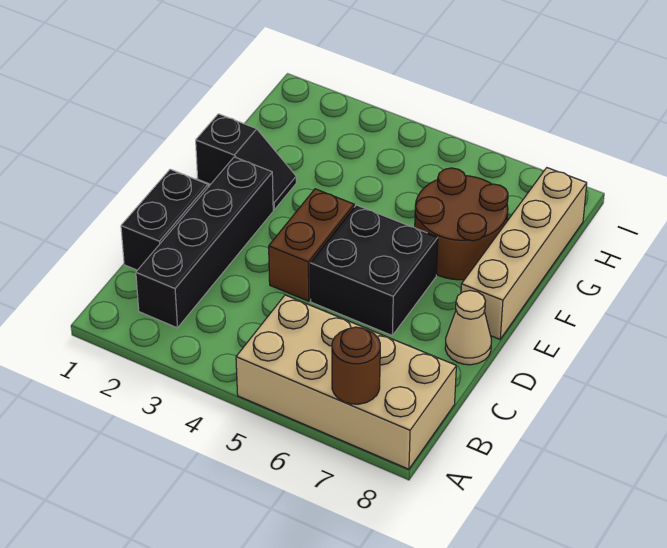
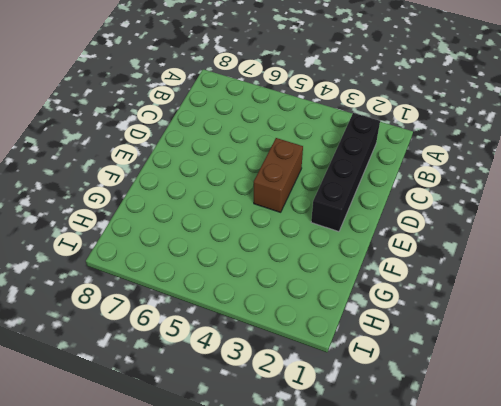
none -> tan brick A5:B8 level 1
none -> black brick C1:D1 level 1

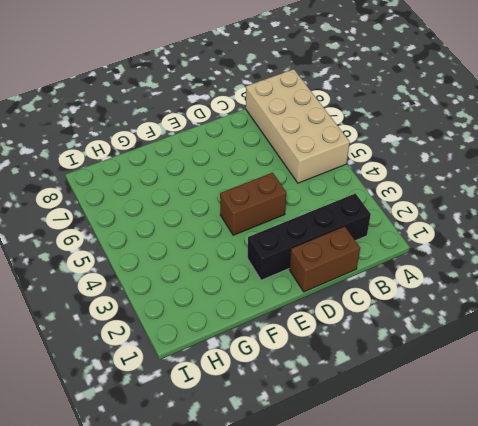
brown brick C1:D1 level 1 -> black brick C1:D1 level 1
none -> black brick D5:E6 level 1
none -> tan cone D8 level 1

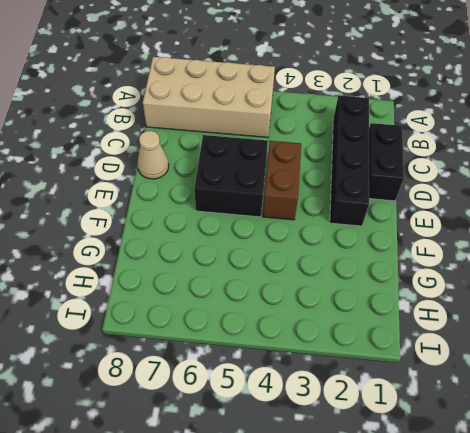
none -> tan brick E8:H8 level 1
none -> black slope F1:F2 level 1 top 1

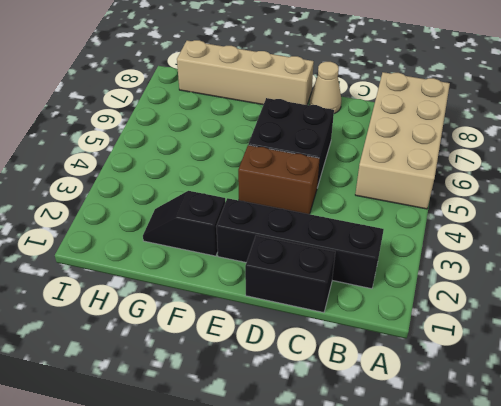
black slope F2:G2 level 1 top F -> black slope F1:F2 level 1 top 1
none -> brown round brick F6:G7 level 1
none -> brown round brick A7 level 2

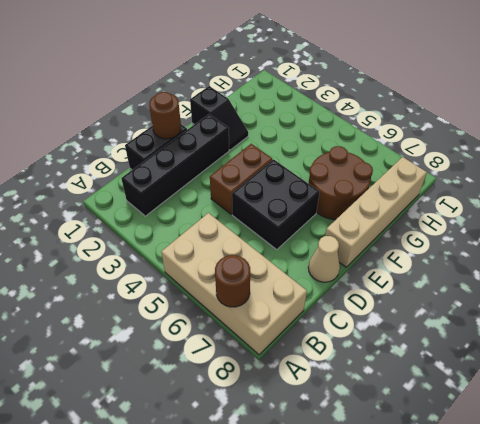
brown round brick D1 level 2 -> none

